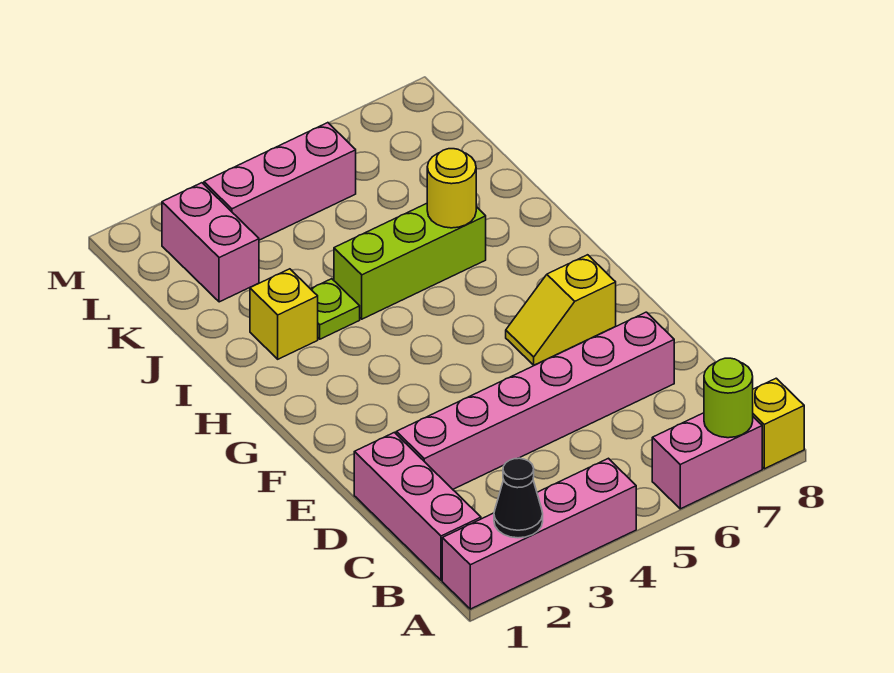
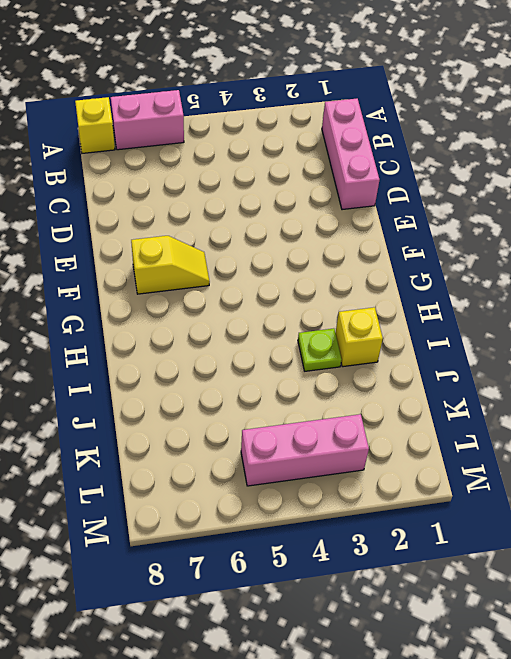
none -> pink brick A1:A4 level 1
none -> pink brick D2:D7 level 1
none -> lime brick I4:I6 level 1

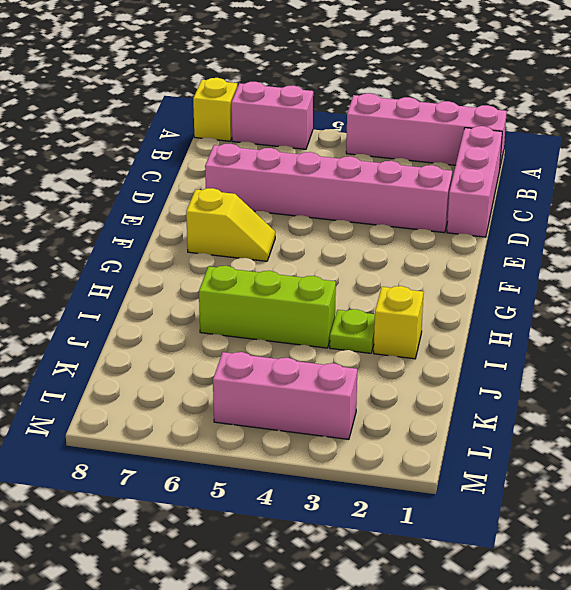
none -> pink brick K2:L2 level 1
none -> black cone A2 level 2
none -> lime round brick A7 level 2

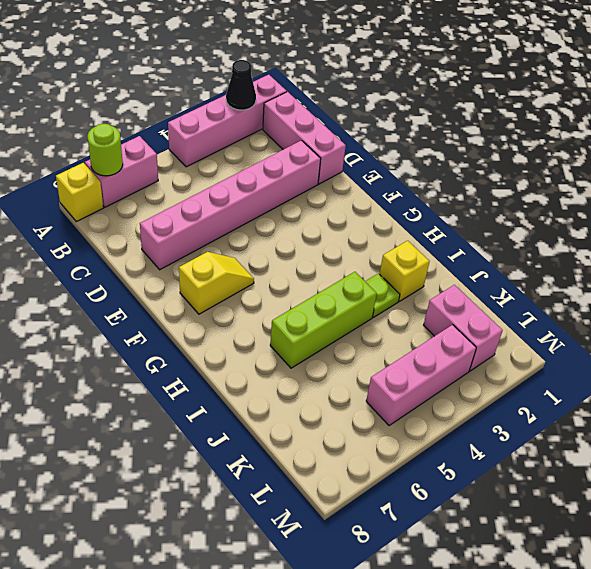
none -> yellow round brick I6 level 2

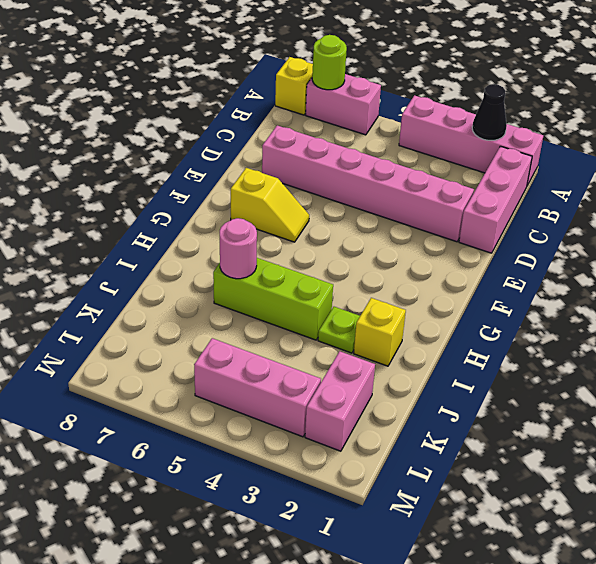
pink round brick I6 level 2 -> yellow round brick I6 level 2

